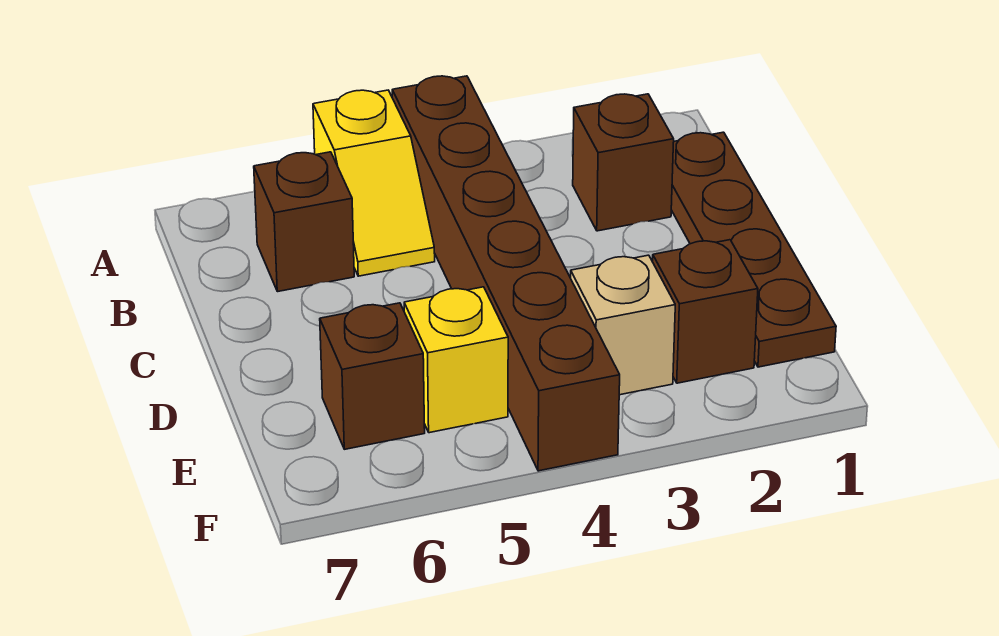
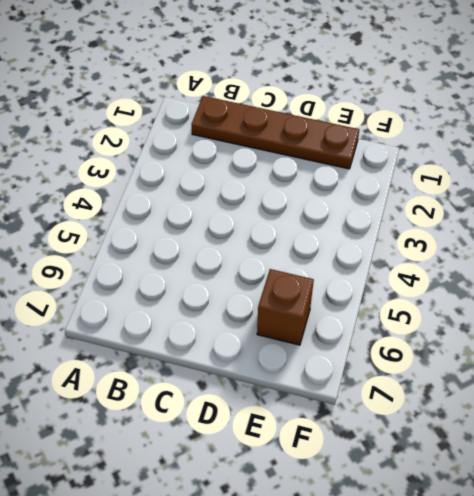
none -> brown brick A4:F4 level 1
none -> yellow slope A5:B5 level 1 top A

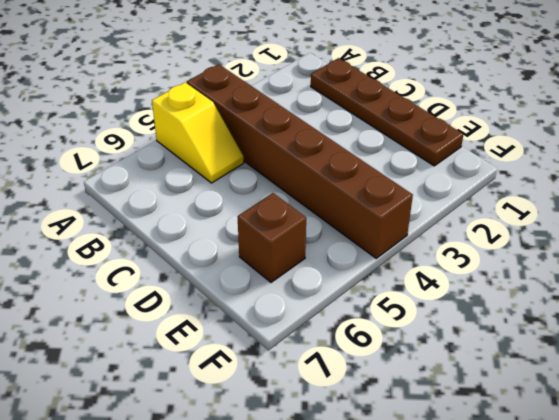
none -> brown brick B2 level 1
none -> brown brick B6 level 1

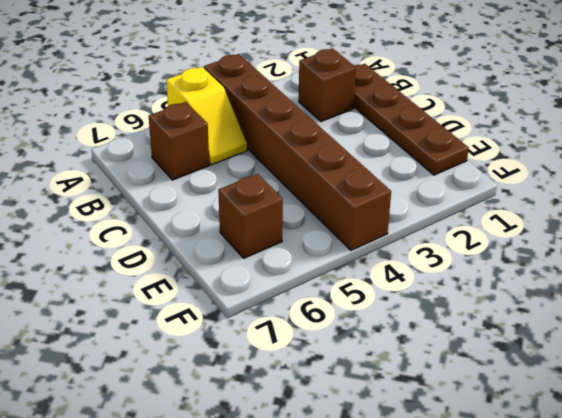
none -> brown brick E2 level 1
none -> tan brick E3 level 1

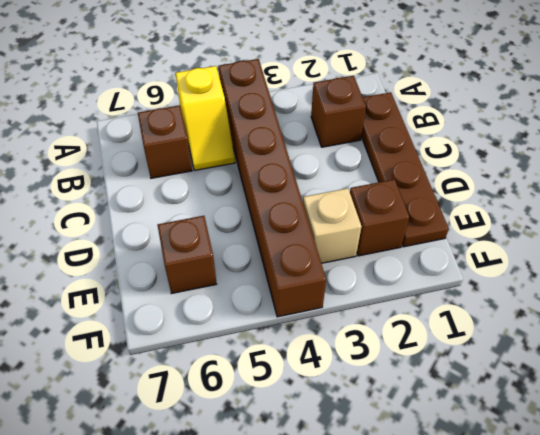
none -> yellow brick E5 level 1

